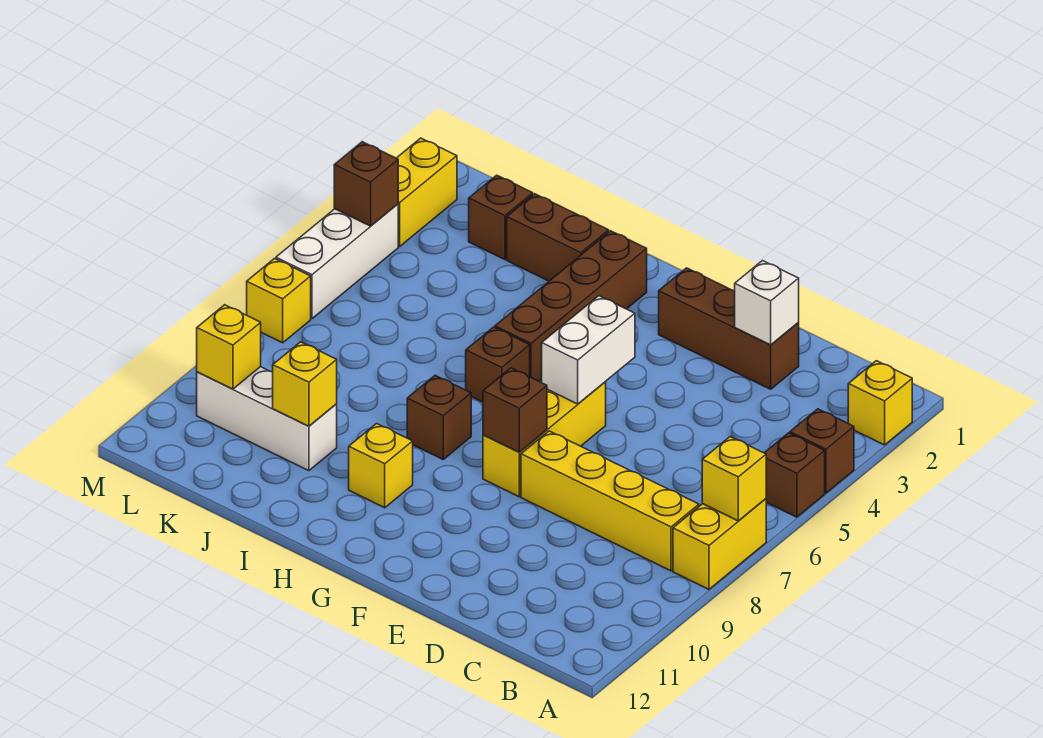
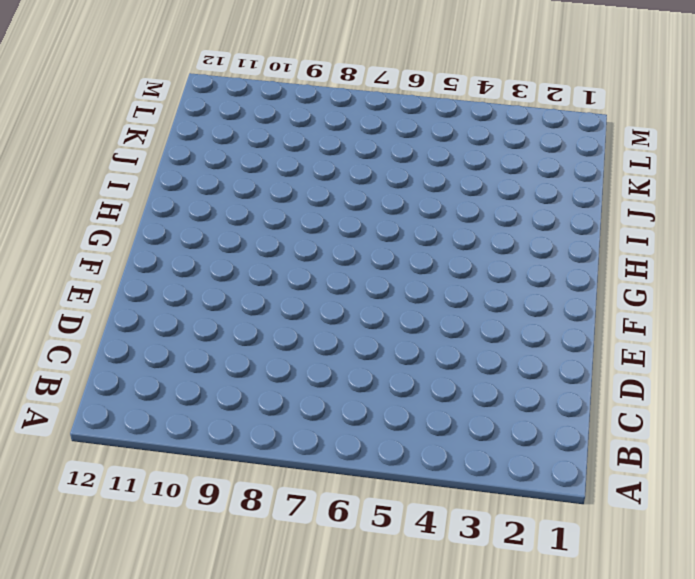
none -> yellow brick A2 level 1
none -> brown brick A4 level 1
none -> brown brick A5 level 1

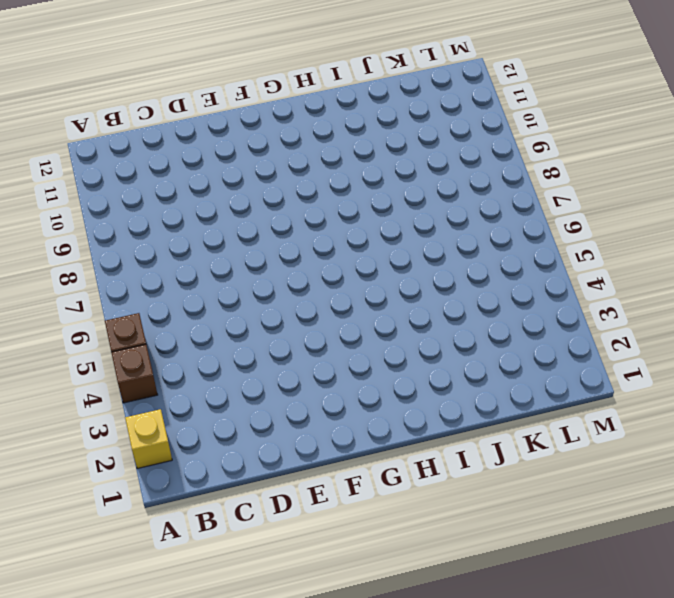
none -> yellow brick A7:A8 level 1
none -> yellow brick B8:E8 level 1
none -> brown brick D2:F2 level 1

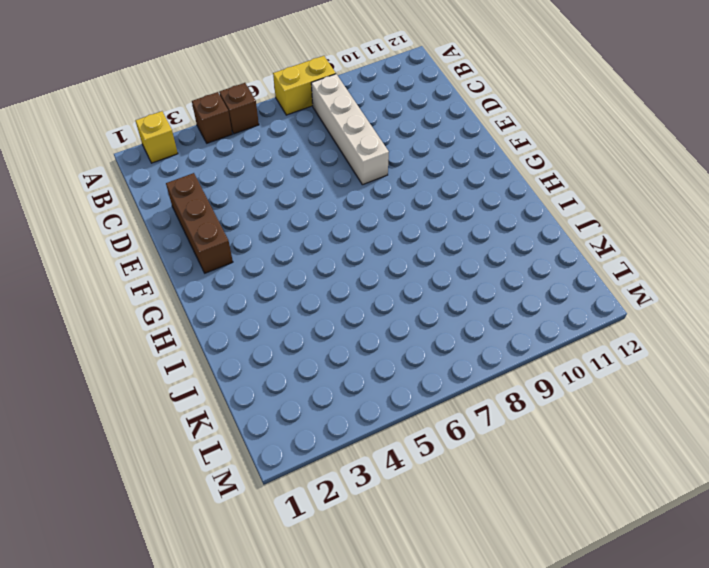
white brick B8:E8 level 1 -> yellow brick B8:E8 level 1
none -> yellow brick F6:F8 level 1
none -> brown brick H2:H5 level 1
none -> brown brick H6 level 1

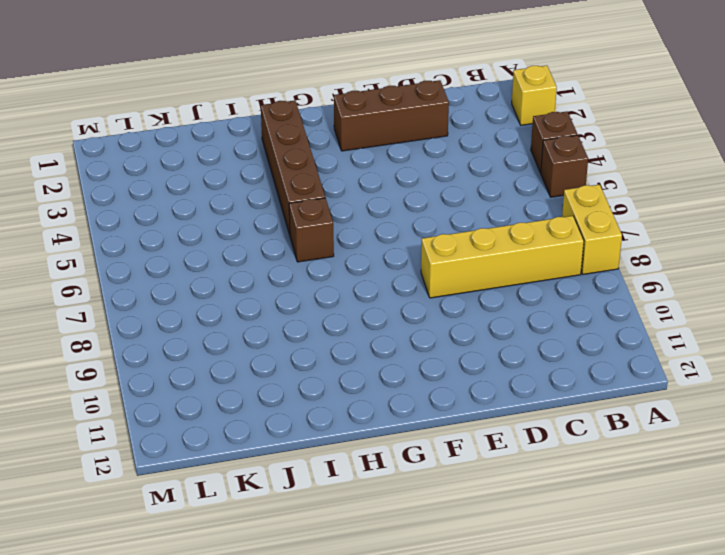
none -> yellow brick F6:F8 level 1
none -> brown brick H8 level 1
none -> yellow brick H10 level 1

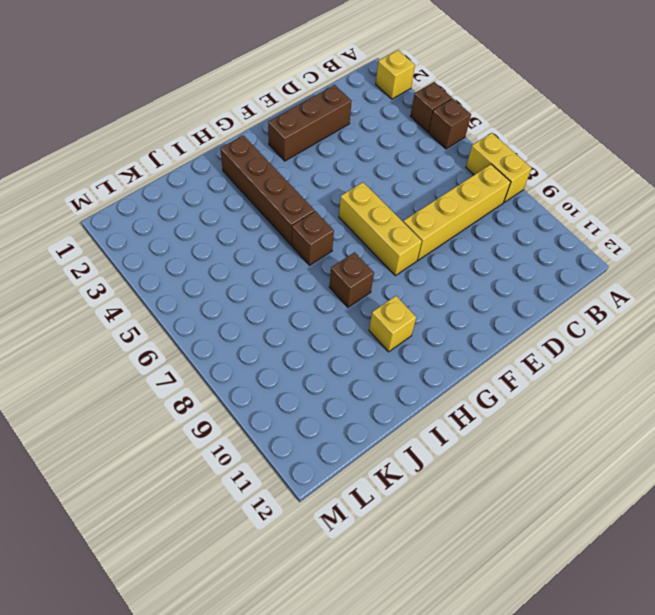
none -> brown brick I2:J2 level 1
none -> white brick J10:L10 level 1
none -> brown brick K2 level 1

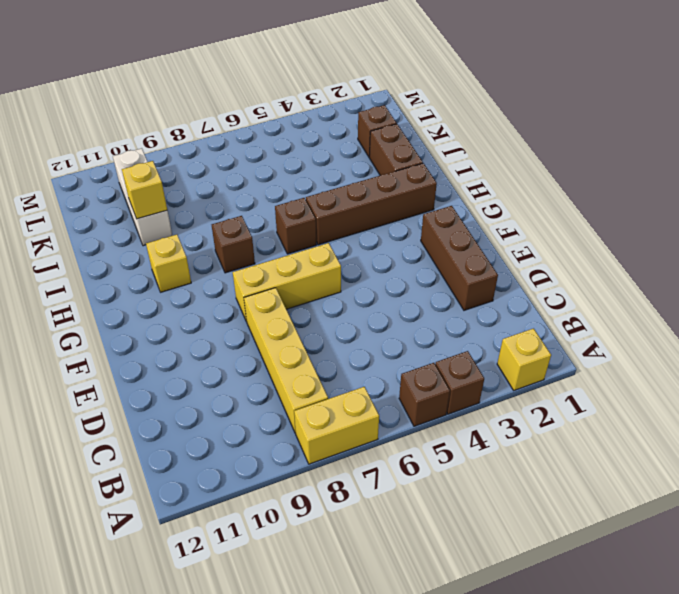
none -> yellow brick M2:M3 level 1
none -> white brick M4:M6 level 1
none -> yellow brick M7 level 1

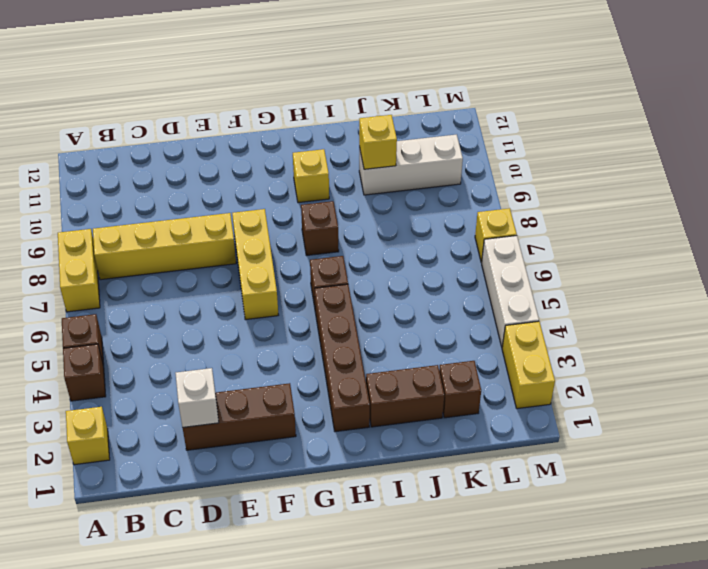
none -> yellow brick A7 level 2
none -> white brick F5:F6 level 2
none -> brown brick F8 level 2

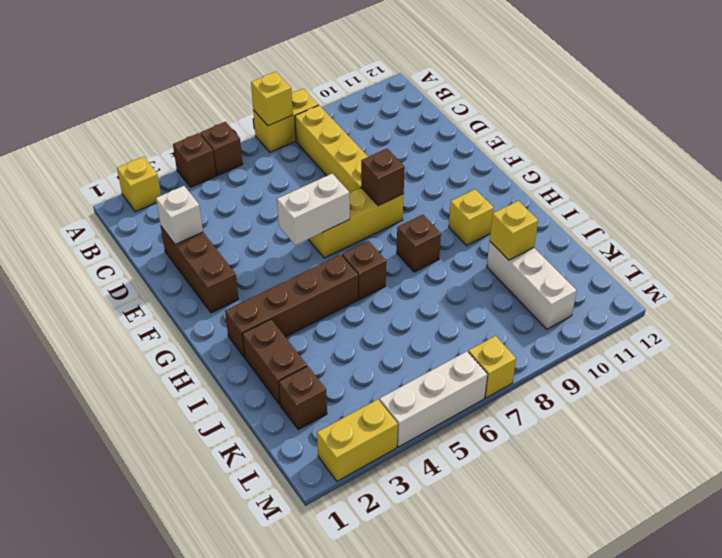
none -> yellow brick L10 level 2
none -> brown brick M4 level 2

